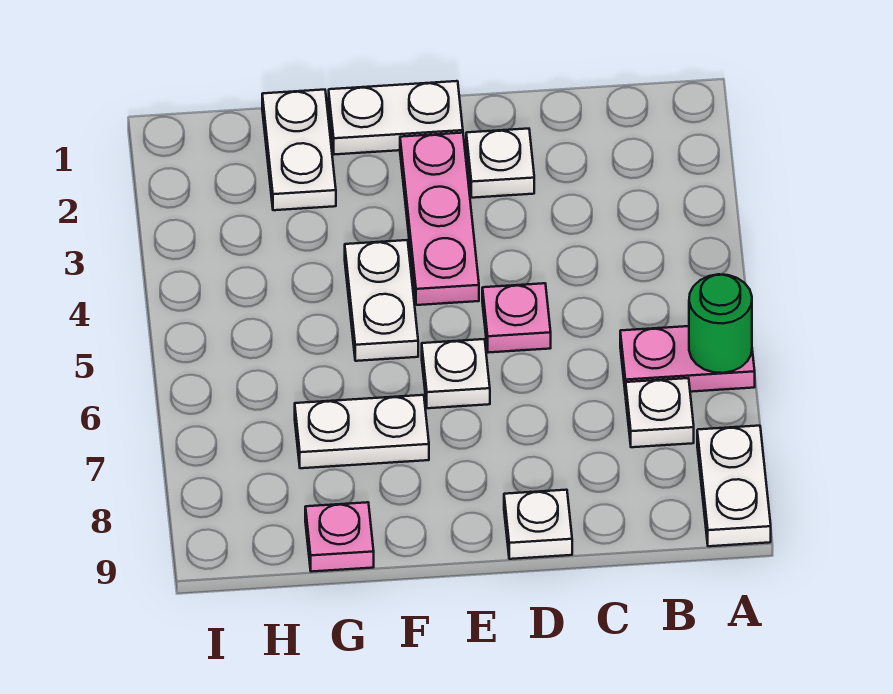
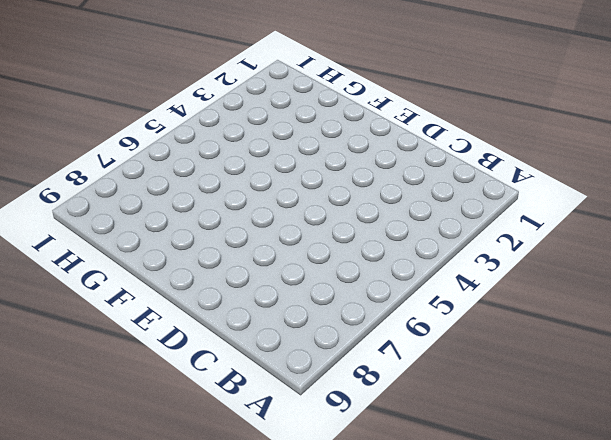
none -> pink plate A6:B6 level 1
none -> white plate A8:A9 level 1
none -> white plate B7 level 1

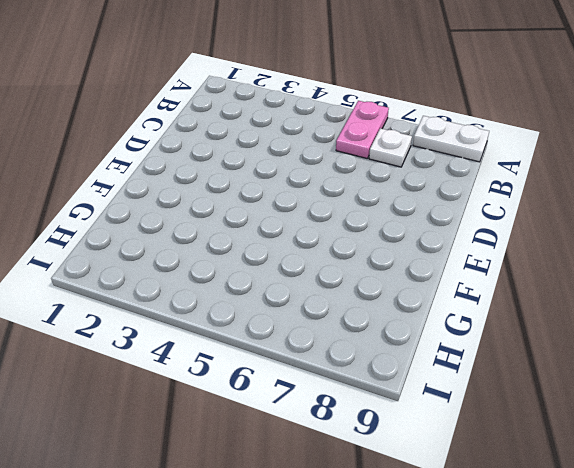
none -> white plate D2 level 1
none -> pink plate D5 level 1
none -> white plate D9 level 1

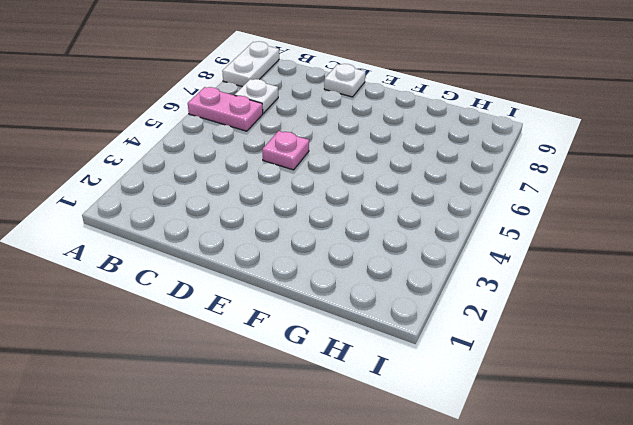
none -> white plate D2 level 1
none -> white plate E1:F1 level 1
none -> pink plate E2:E4 level 1

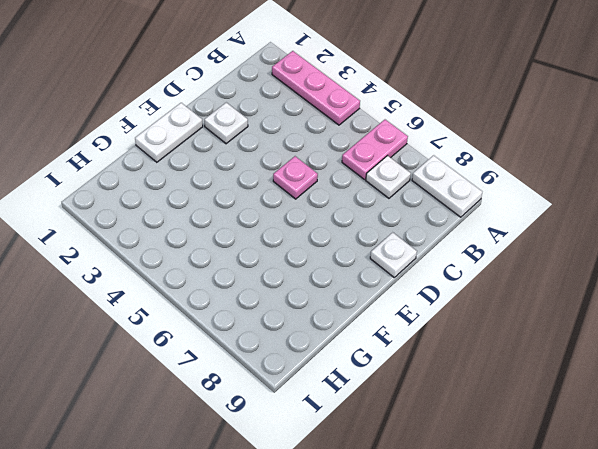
pink plate A2:A4 level 1 -> pink plate E2:E4 level 1
none -> white plate E6 level 1
none -> white plate F4:F5 level 1
none -> white plate F7:G7 level 1

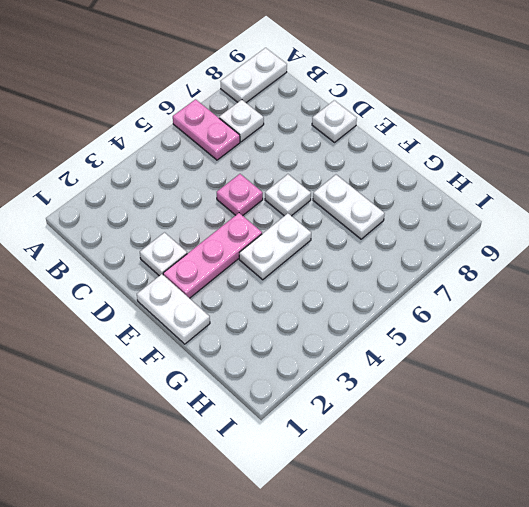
none -> white plate G1:G2 level 1
none -> pink plate G9 level 1
none -> green round brick A6 level 2

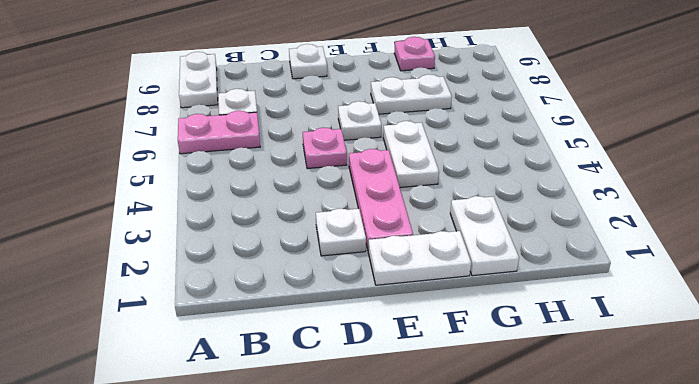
none -> green round brick A6 level 2

